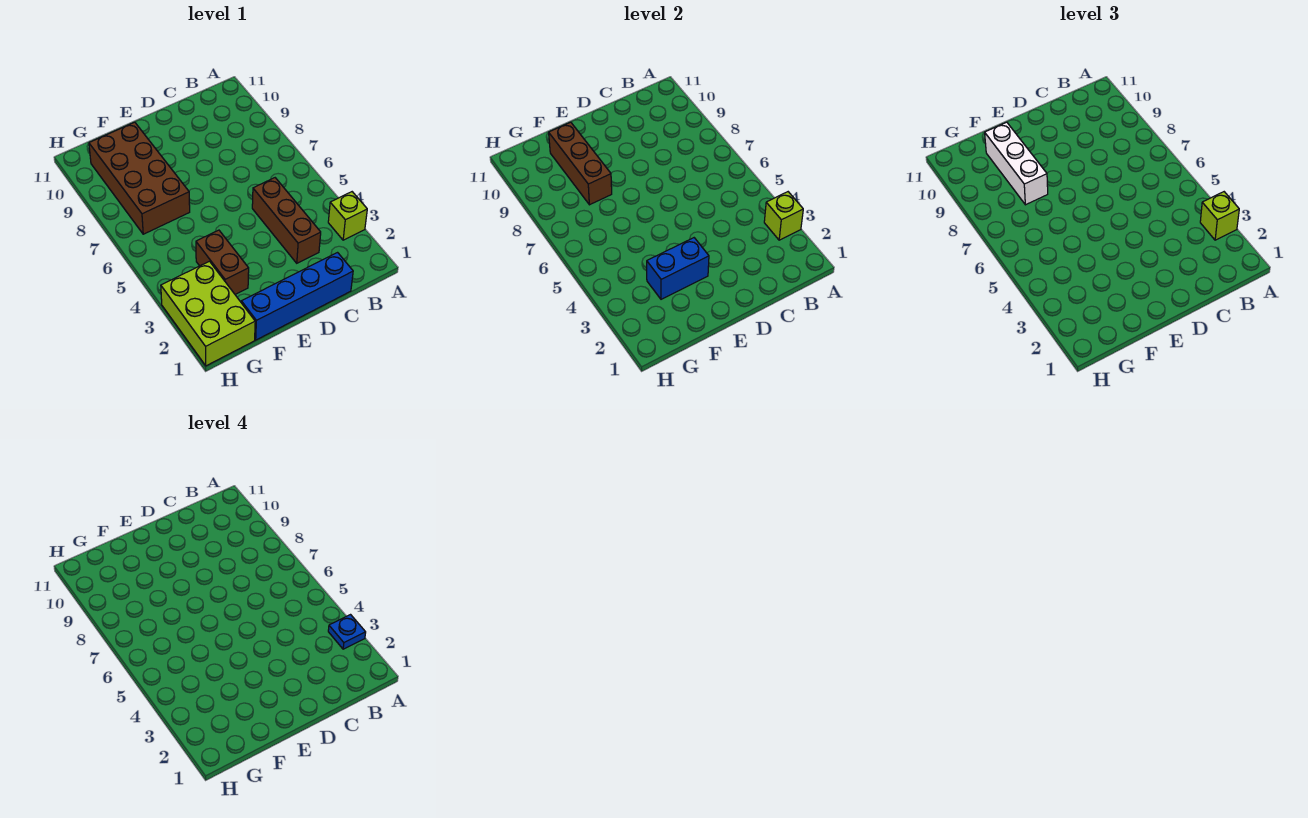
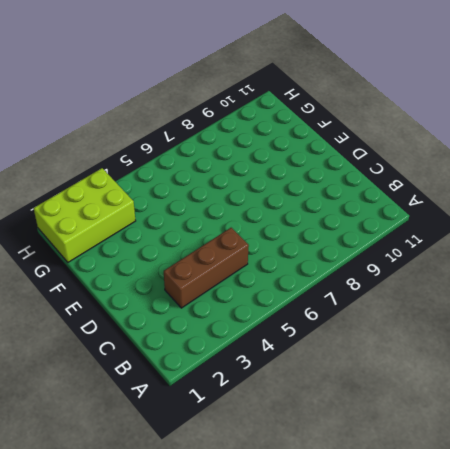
none -> lime brick A3 level 1
none -> blue brick C1:F1 level 1
none -> brown brick F3:F4 level 1

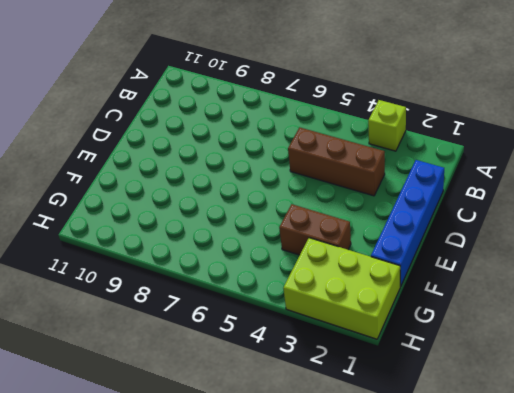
none -> brown brick F7:G10 level 1
none -> lime brick A3 level 2
none -> blue brick E3:F3 level 2

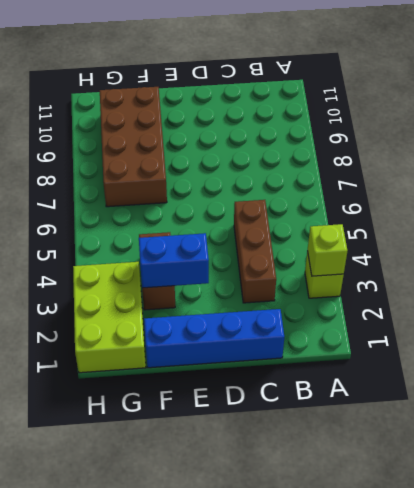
none -> brown brick F8:F10 level 2
none -> lime brick A3 level 3
none -> white brick F8:F10 level 3

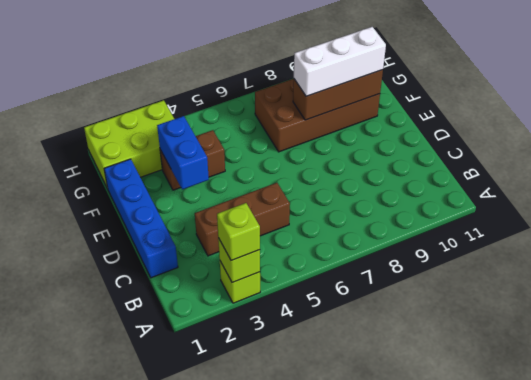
none -> blue plate A3 level 4

